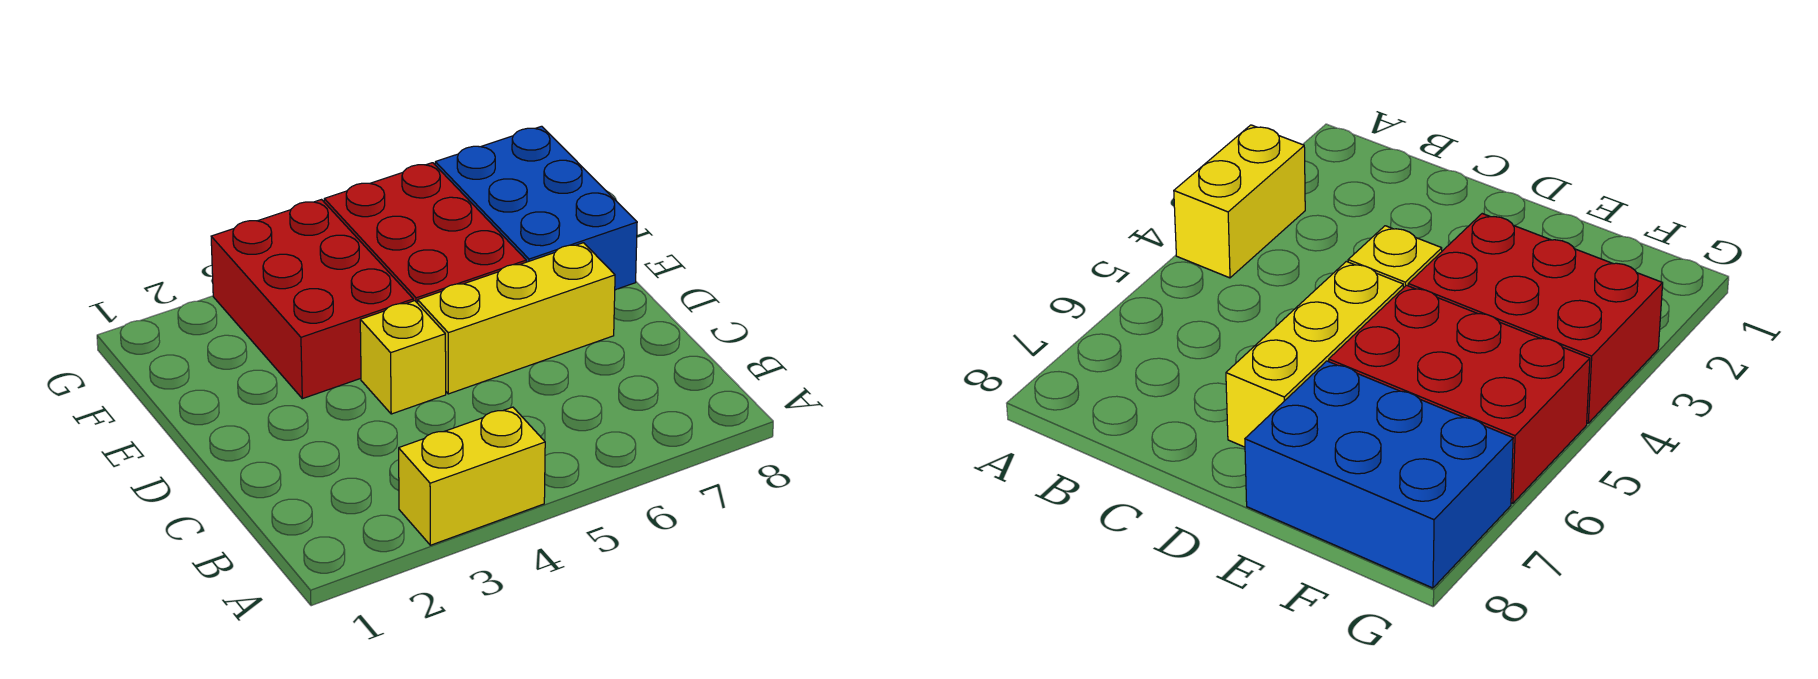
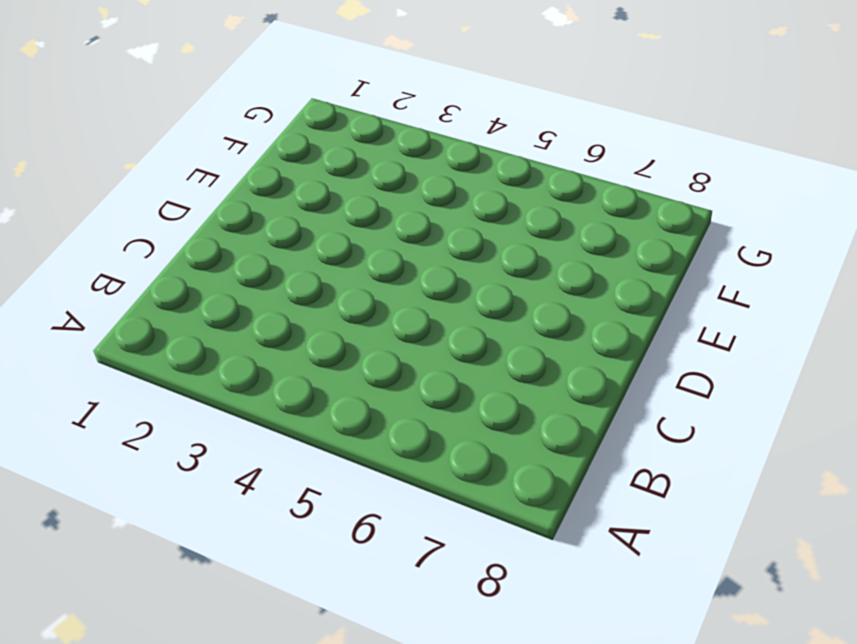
none -> yellow brick A3:A4 level 1
none -> yellow brick D4 level 1

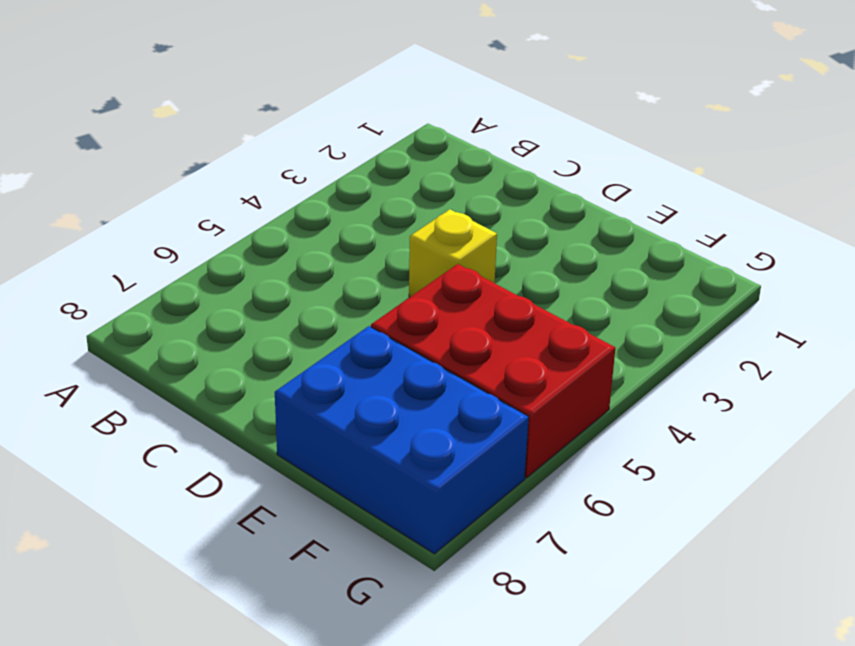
none -> yellow brick A3:A4 level 1
none -> yellow brick D5:D7 level 1

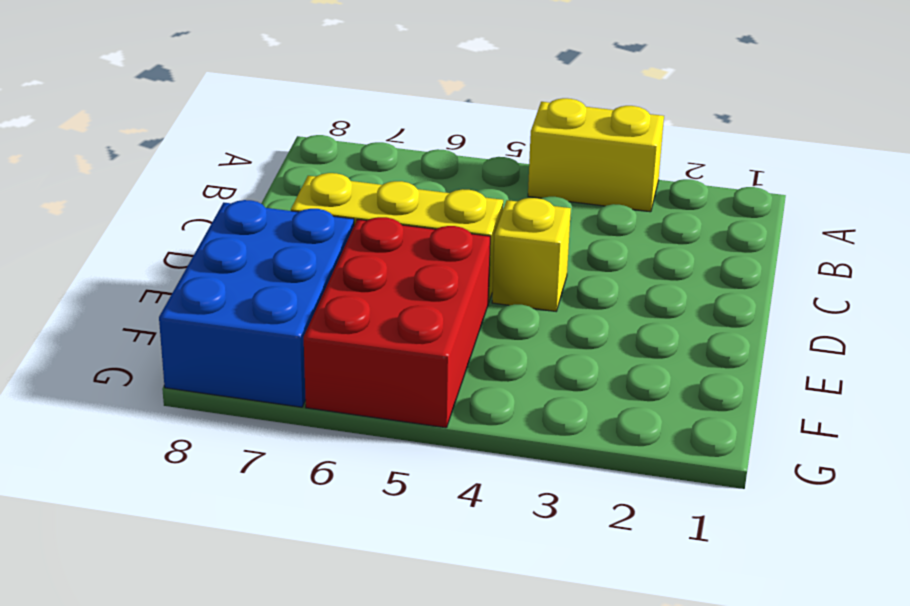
none -> red brick E3:G4 level 1

